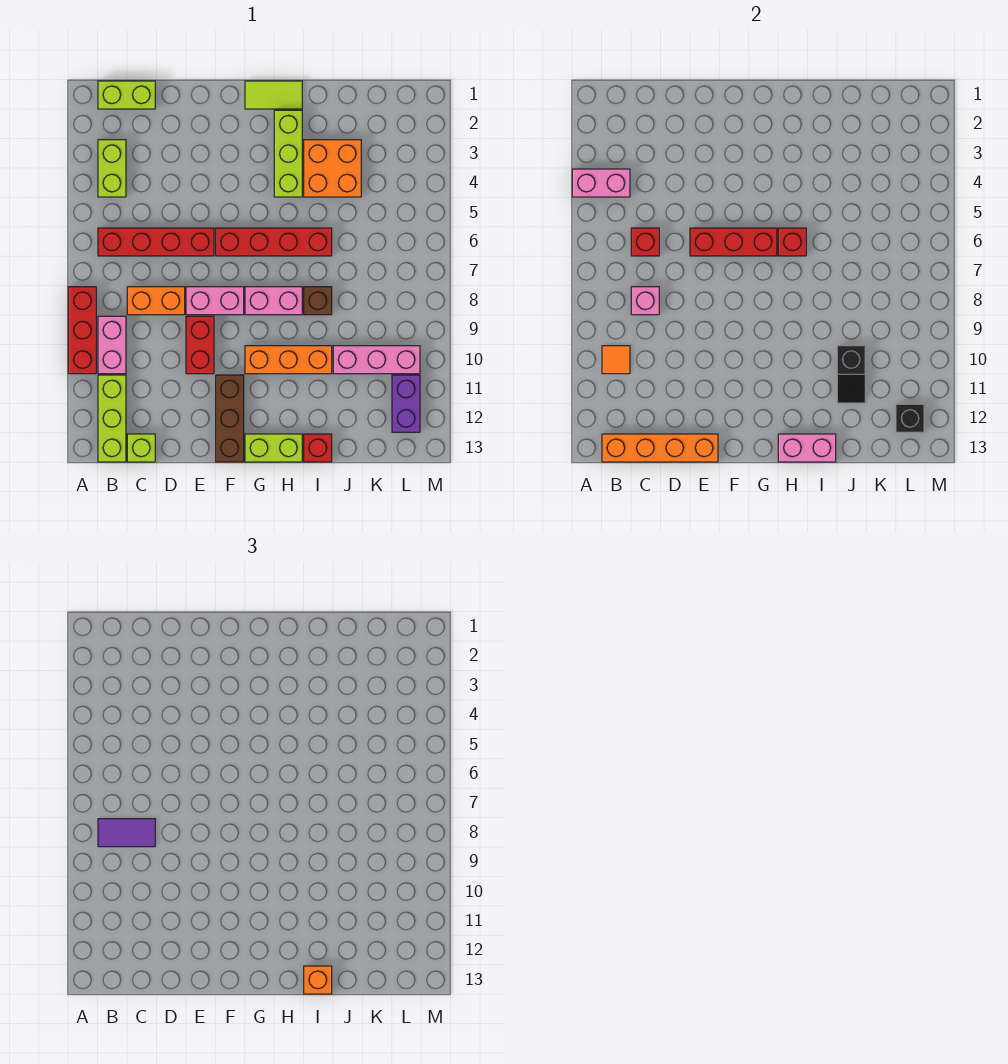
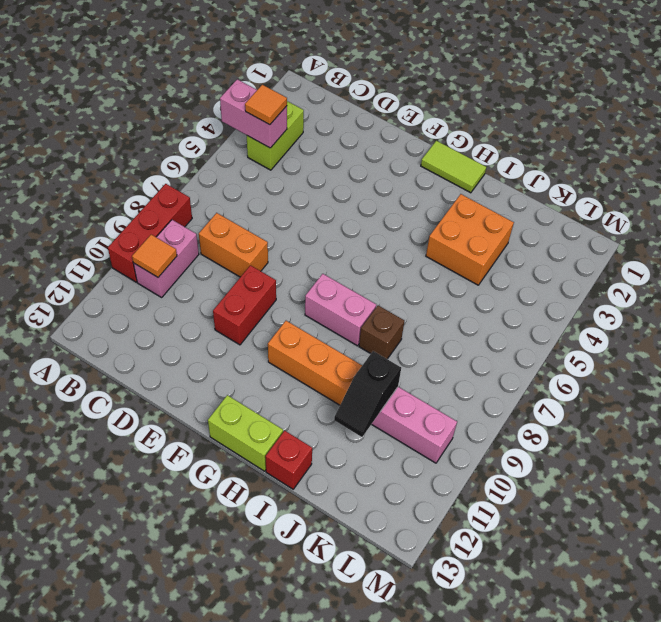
orange tile B4 level 3 -> none
none -> lime brick B1:C1 level 1
none -> red brick B6:E6 level 1
none -> lime brick B11:B13 level 1
none -> lime brick C13 level 1

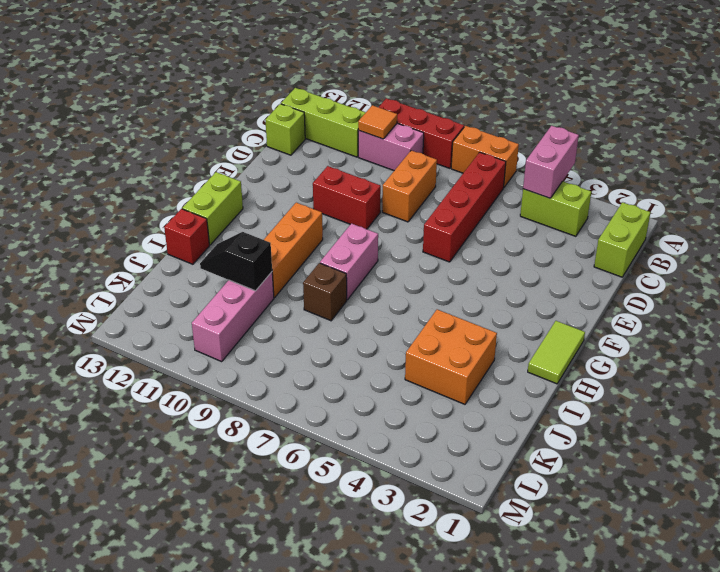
orange brick A6:A7 level 1 -> none
none -> pink brick E8:F8 level 1
none -> red brick F6:I6 level 1
none -> brown brick F11:F13 level 1
none -> lime brick H2:H4 level 1

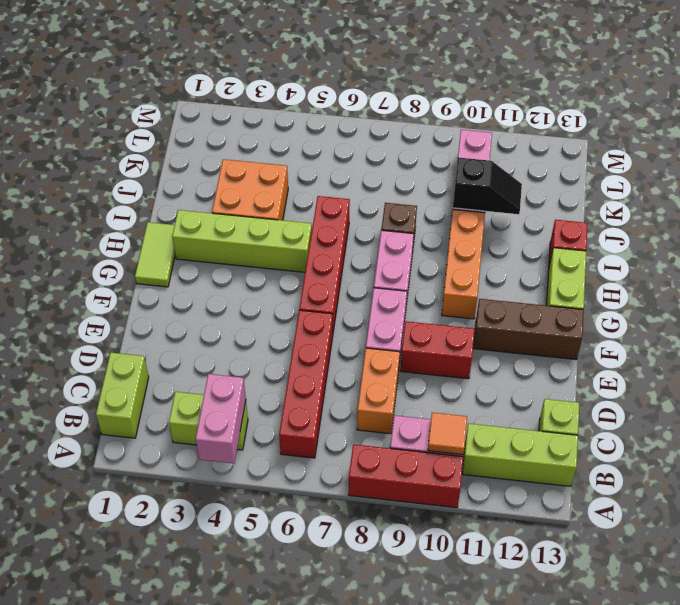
lime brick H2:H5 level 1 -> lime brick H2:H4 level 1
none -> purple brick L11:L12 level 1
none -> orange brick B13:E13 level 2
none -> red brick C6 level 2
none -> pink brick C8 level 2

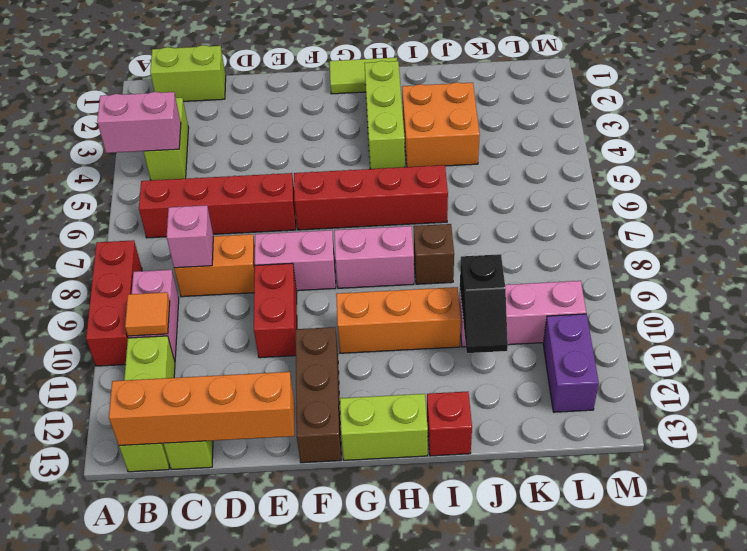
none -> red brick C6 level 2
none -> red brick E6:G6 level 2
none -> red brick H6 level 2
none -> pink brick H13:I13 level 2

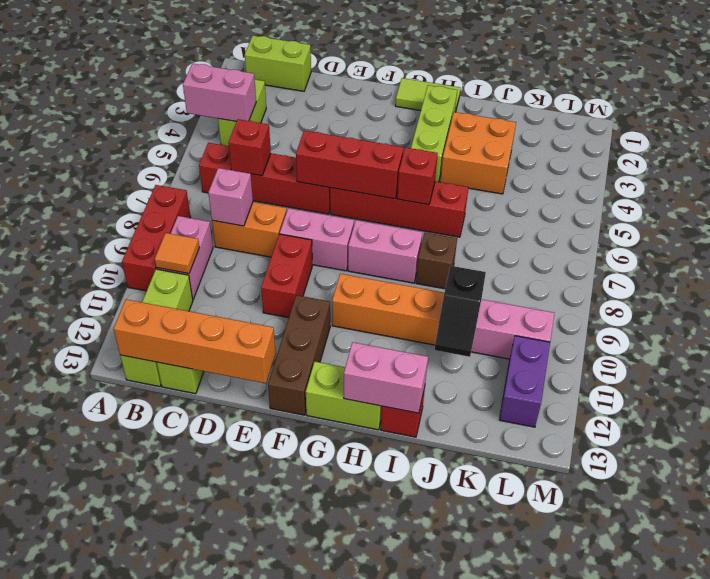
none -> black brick L12 level 2
none -> purple tile B8:C8 level 3
none -> orange brick I13 level 3

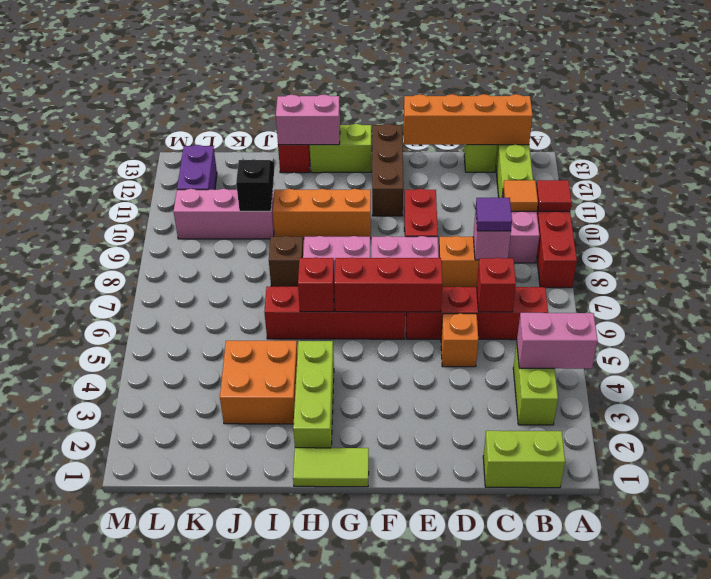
red tile A10 level 2 -> none
purple tile C8 level 3 -> purple tile B8:C8 level 3
orange brick D5 level 1 -> orange brick I13 level 3
none -> black brick L12 level 2

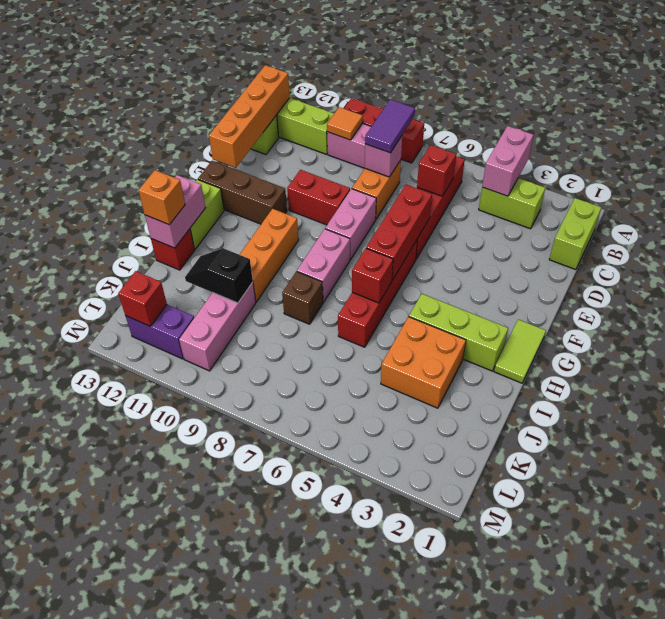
red brick L12 level 2 -> black brick L12 level 2

